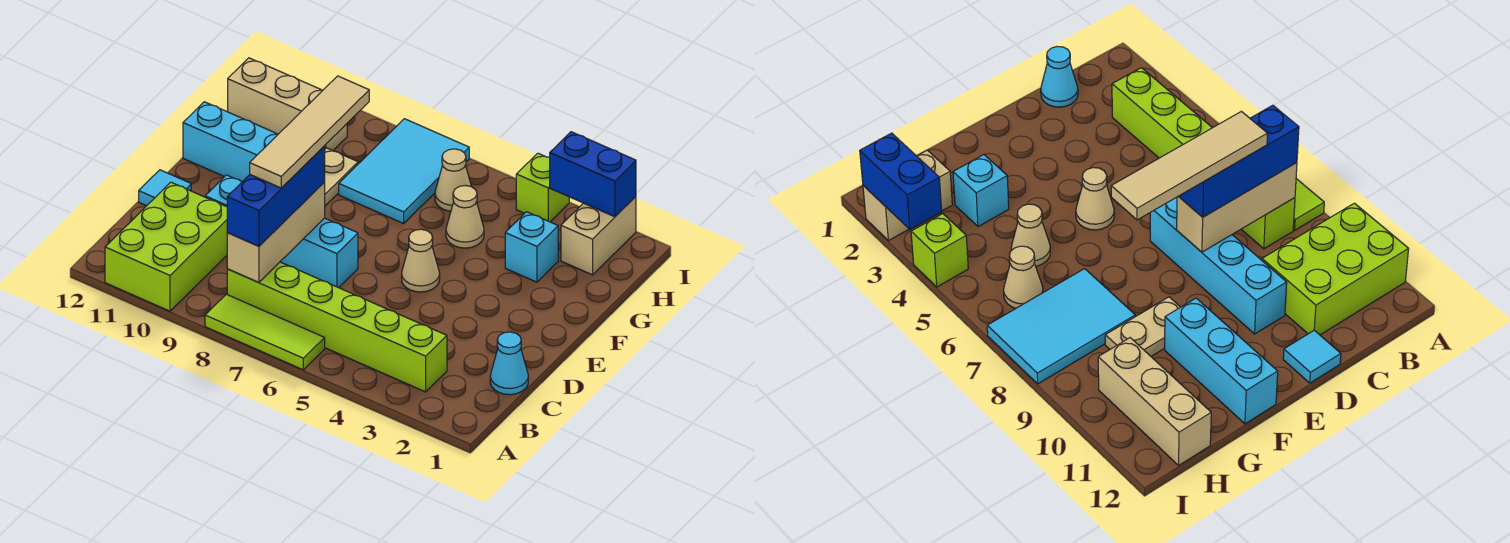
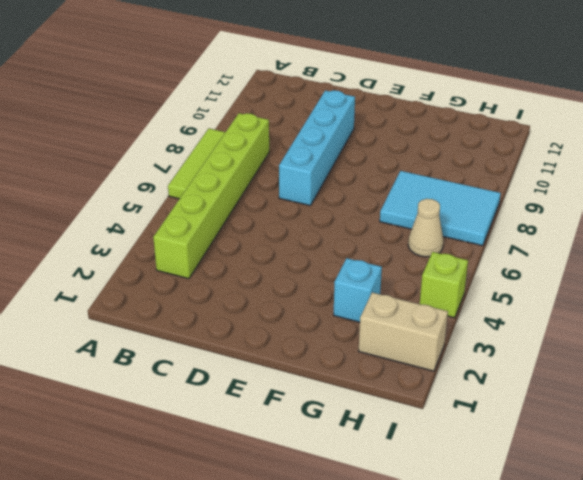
none -> lime brick A10:C11 level 1
none -> cyan cone C1 level 1
none -> cyan tile D12 level 1

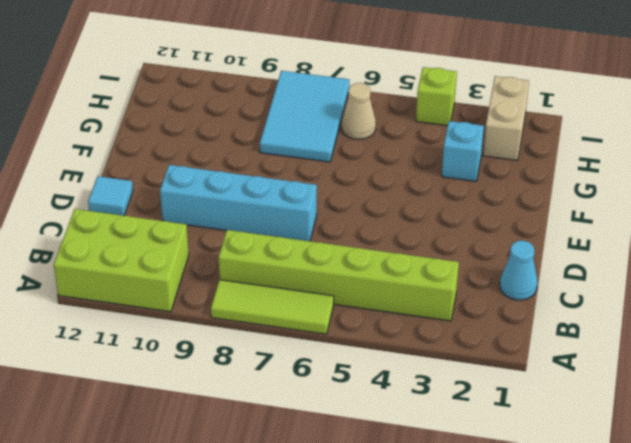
lime brick A10:B12 level 1 -> lime brick A10:C11 level 1
none -> tan cone E5 level 1
none -> tan plate F9:G9 level 1
none -> cyan brick F10:F12 level 1

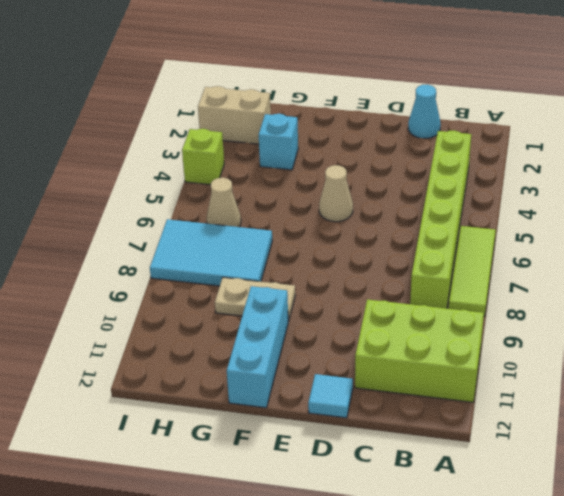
none -> cyan brick D7:D10 level 1
none -> tan cone G5 level 1
none -> tan brick H10:H12 level 1

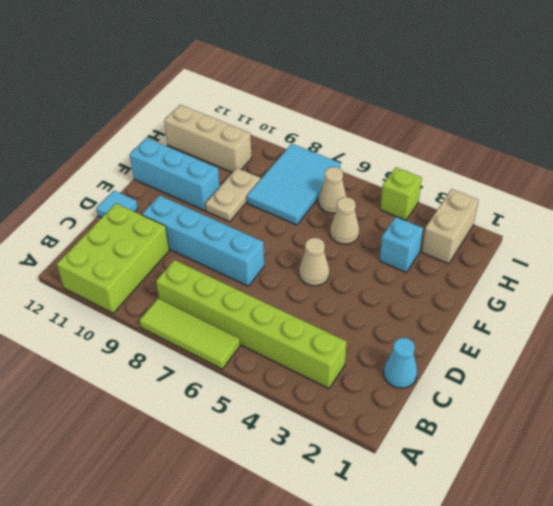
none -> tan brick B8:D8 level 2
none -> blue brick I2:I3 level 2
none -> blue brick B8:D8 level 3

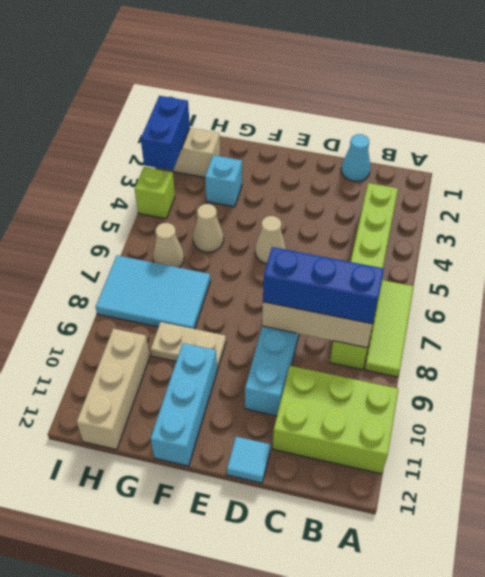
none -> tan tile C8:F8 level 4

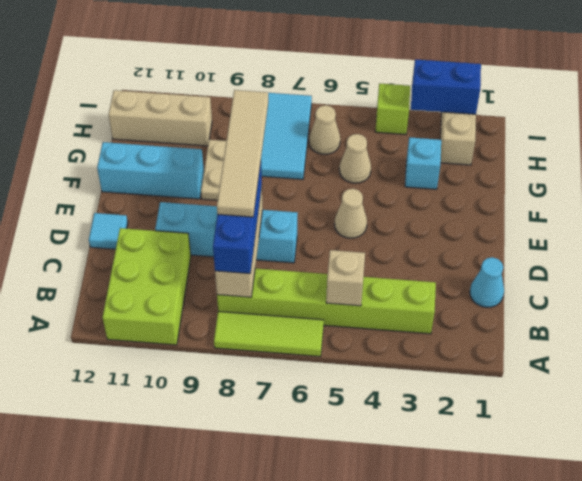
tan brick B5 level 2 -> none

